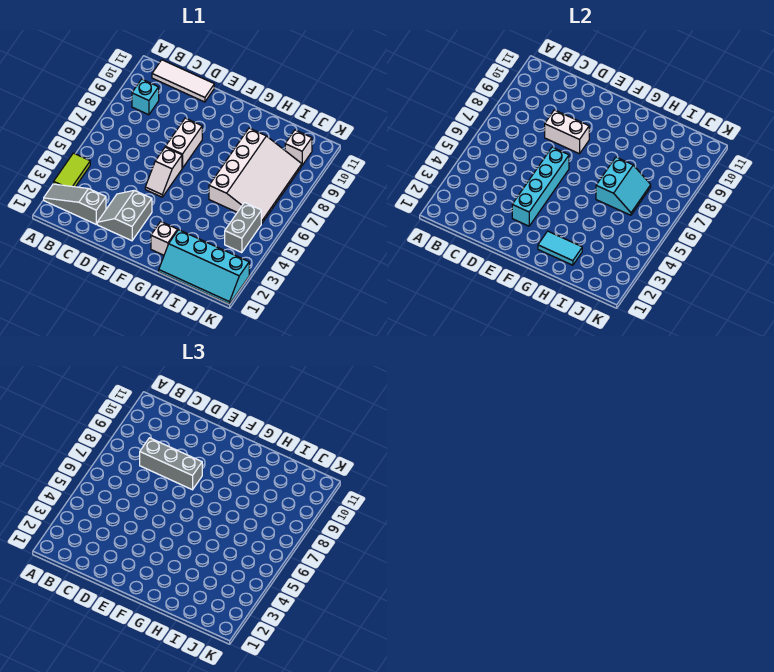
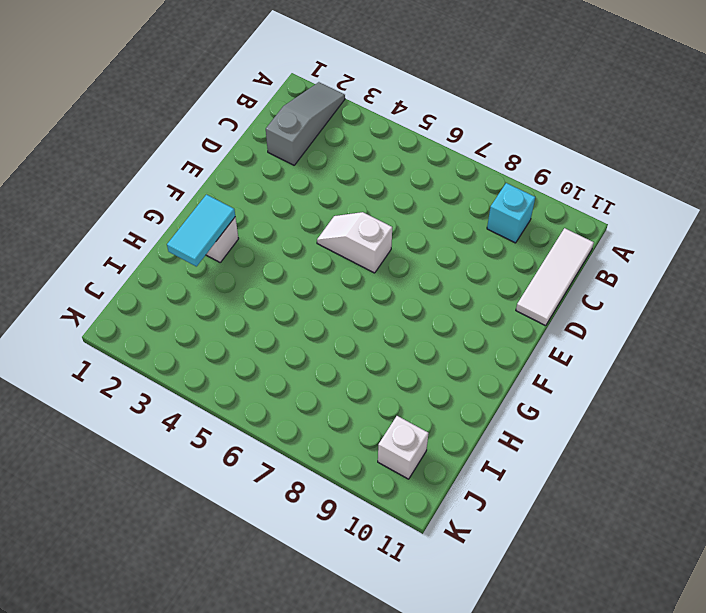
none -> lime tile A3:A4 level 1
none -> grey slope D2:E3 level 1 top E
none -> white brick E7:E8 level 1

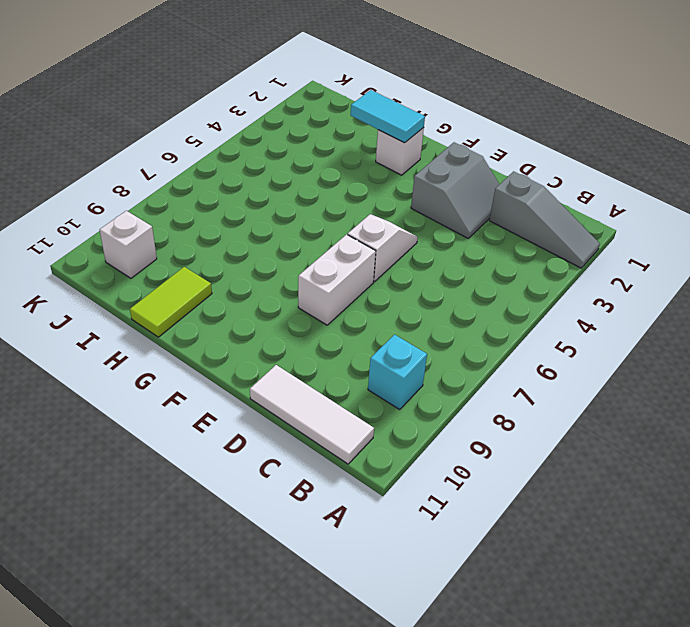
lime tile H10:H11 level 1 -> lime tile A3:A4 level 1
none -> cyan slope H1:K2 level 1 top 2
none -> white slope H6:J9 level 1 top H
none -> grey brick J4:J5 level 1

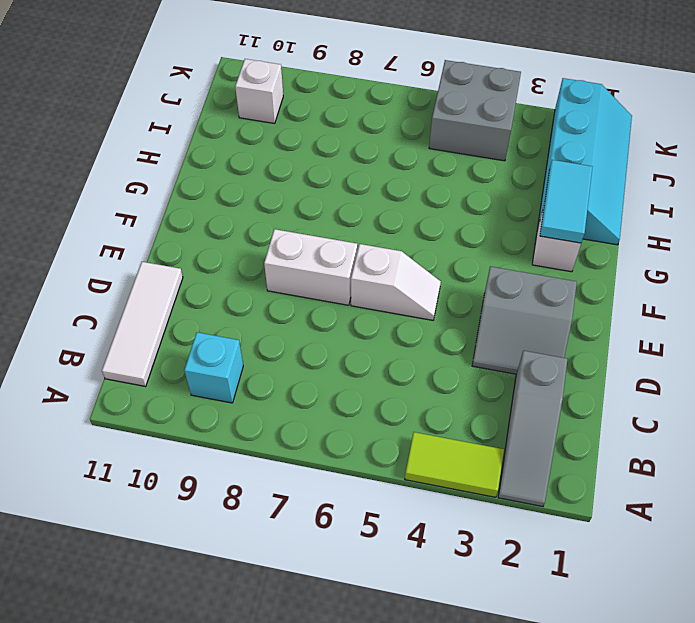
grey brick J4:K5 level 1 -> grey brick J4:J5 level 1
none -> white slope H6:J9 level 1 top H
none -> white brick D8:E8 level 2
none -> cyan brick E3:E6 level 2

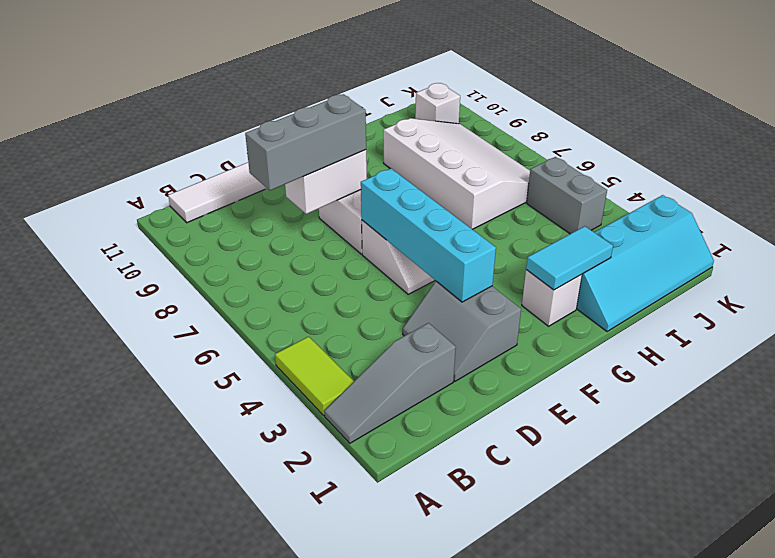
none -> cyan brick B9 level 1
none -> cyan slope H6:I7 level 2 top H

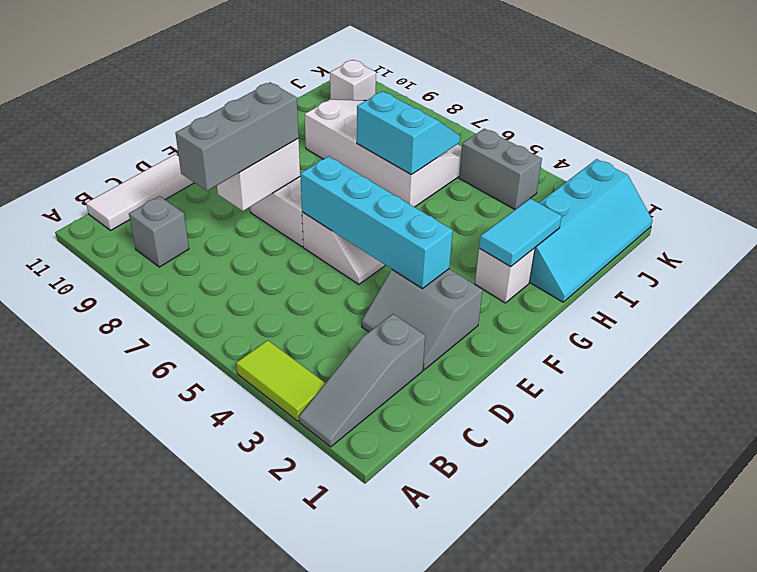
grey brick B9 level 1 -> cyan brick B9 level 1

